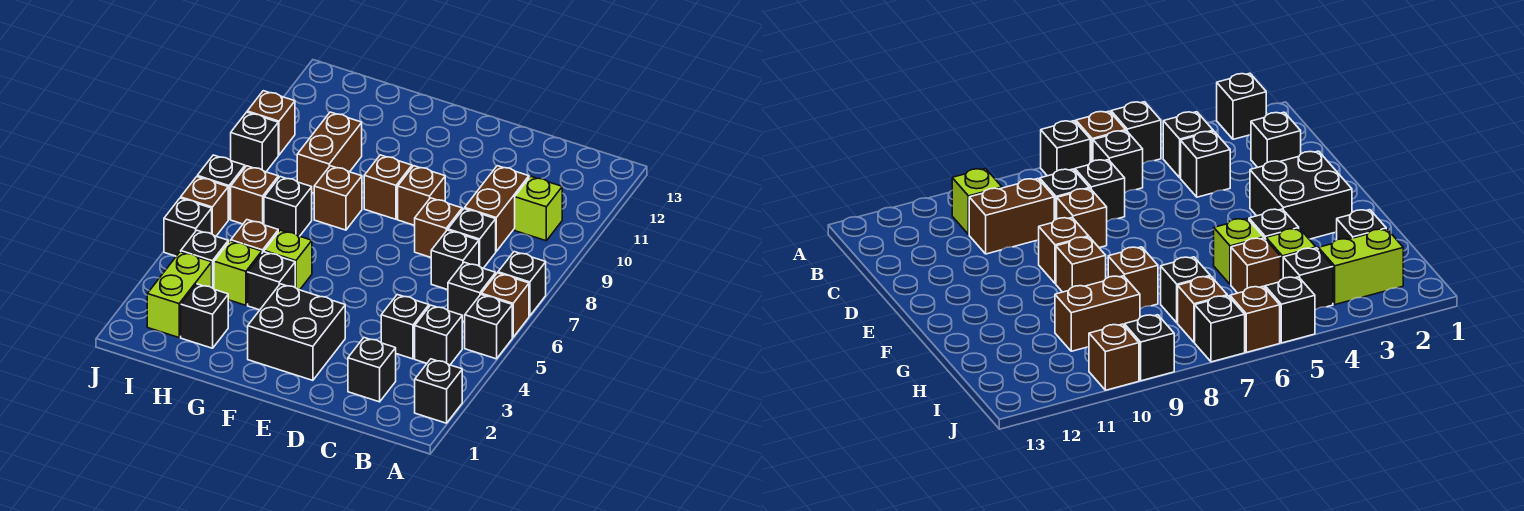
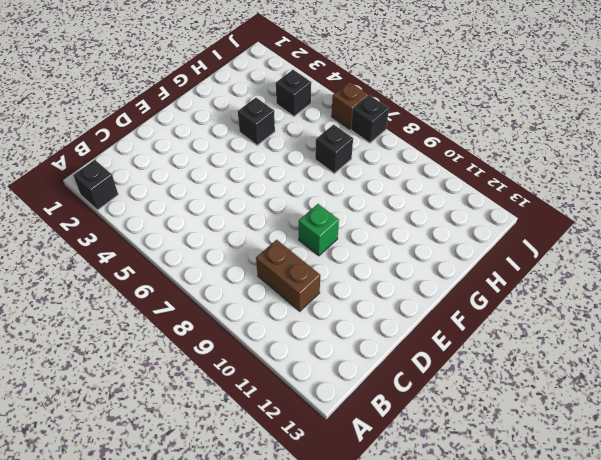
green brick E9 level 1 -> brown brick E9 level 1
none -> black brick A5 level 1
none -> brown brick A6 level 1
none -> black brick A7 level 1
none -> black brick B4 level 1

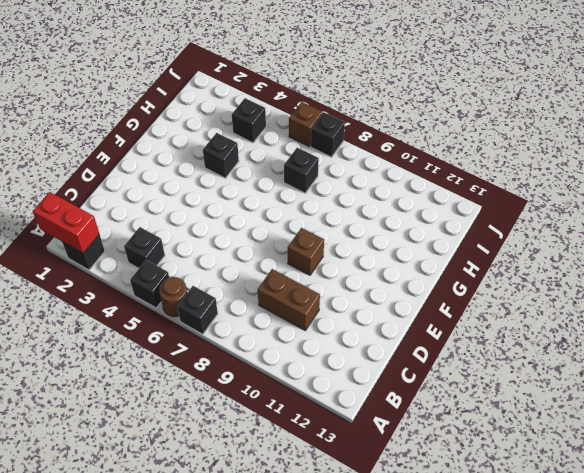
red brick A1:A2 level 2 -> none
brown round brick A6 level 1 -> brown brick A6 level 1
none -> black brick B6 level 1
none -> lime brick B10 level 1
none -> black brick C2 level 1
none -> black brick C4 level 1

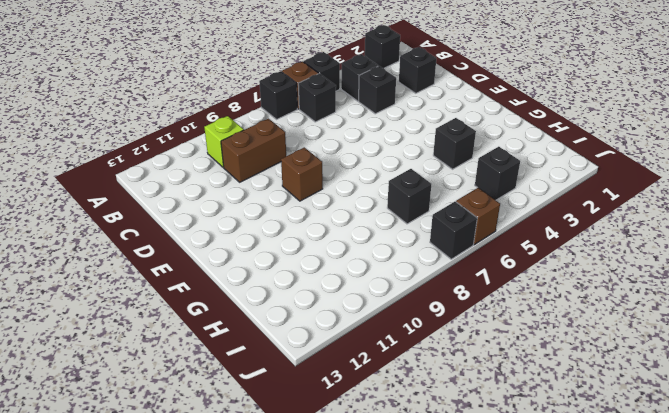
none -> black brick C7 level 1
none -> black brick C8 level 1
none -> brown brick D8 level 1
none -> black brick E2:F3 level 1

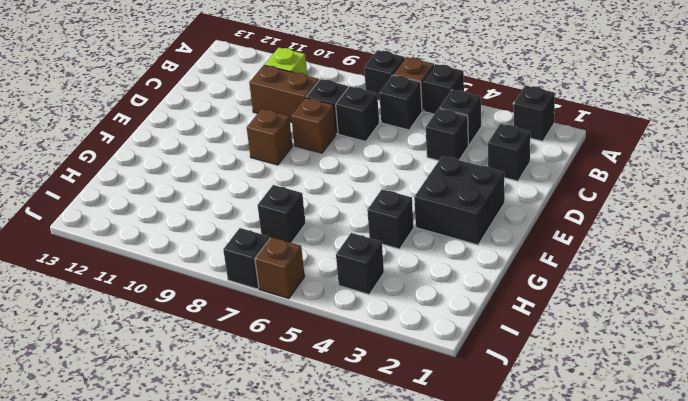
none -> brown brick F9 level 1
none -> lime brick G5 level 1
none -> brown brick G8 level 1
none -> black brick H2 level 1

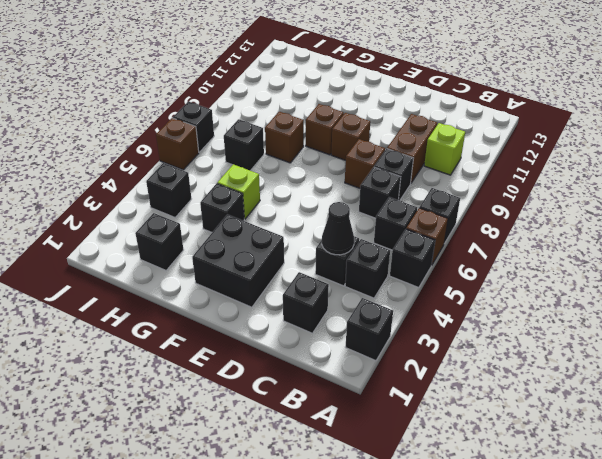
black cone C4 level 2 -> none
none -> lime brick H4 level 1
none -> brown brick H5 level 1
none -> brown brick H9:H10 level 1
none -> lime brick I2:I3 level 1

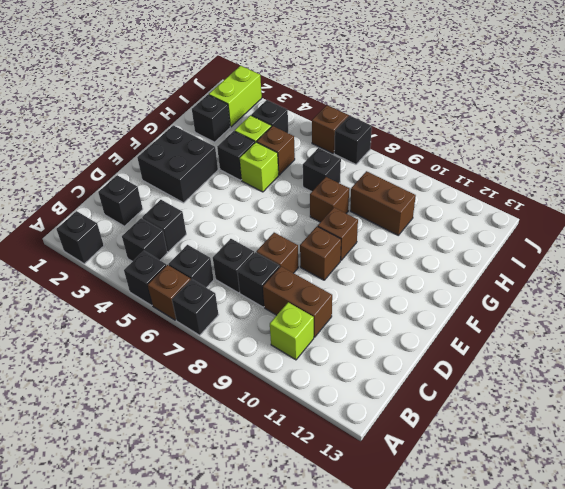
lime brick I2:J2 level 1 -> lime brick I2:I3 level 1
none -> brown brick I7 level 1
none -> black brick J5 level 1
none -> black brick J9 level 1
none -> brown brick J10 level 1

